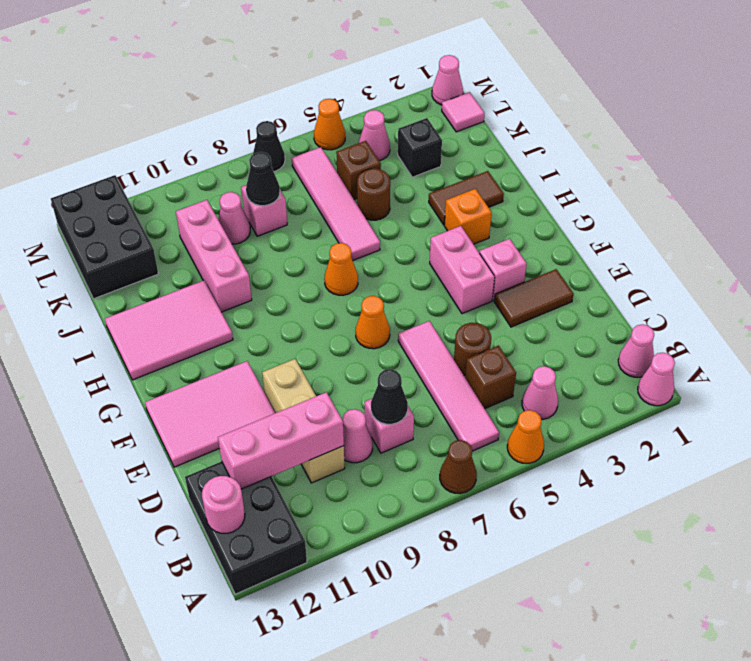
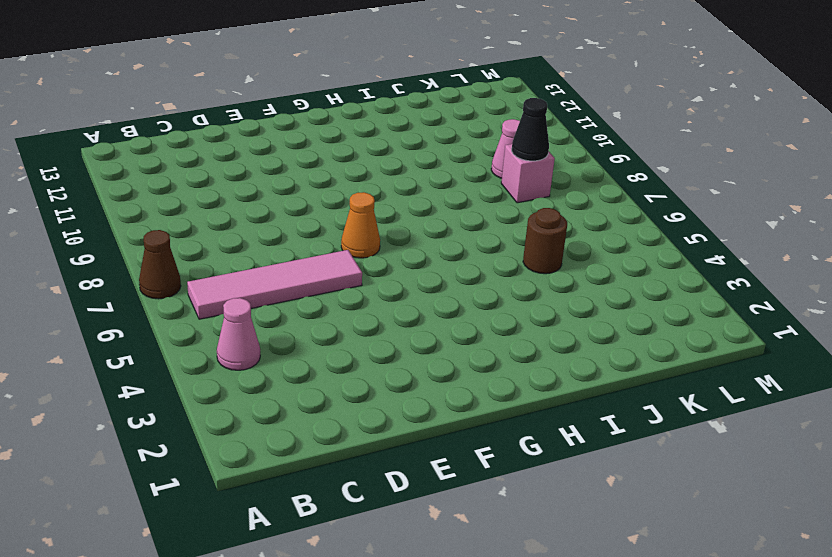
none -> pink cone A1 level 1
none -> orange cone A5 level 1
none -> black brick A12:C13 level 1
none -> pink cone B1 level 1

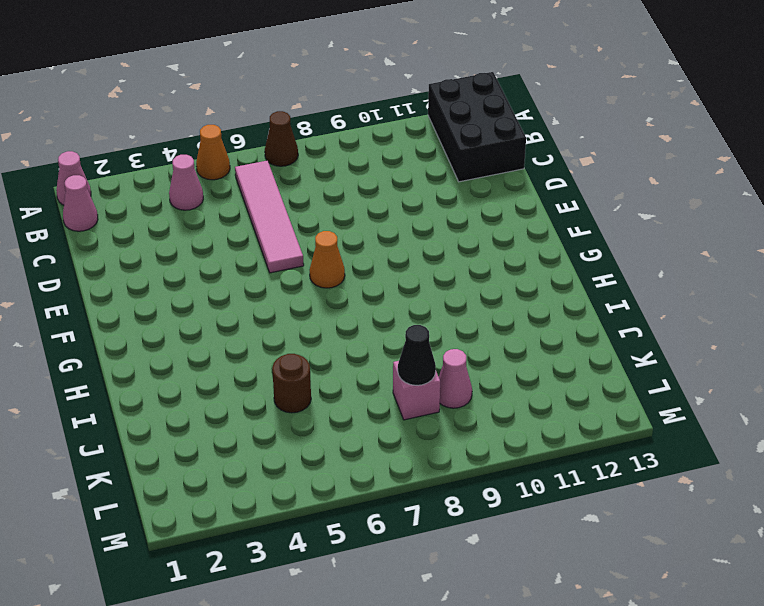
none -> brown brick C5 level 1
none -> pink brick C8 level 1
none -> pink cone C9 level 1
none -> tan brick C10:E10 level 1

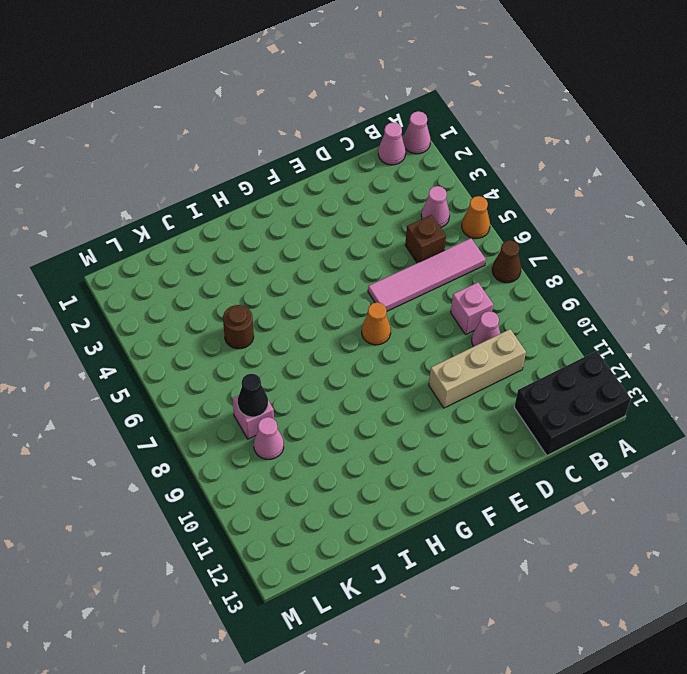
none -> brown round brick D5 level 1
none -> brown tile E2:E3 level 1
none -> pink tile E11:F13 level 1
none -> pink brick F3 level 1

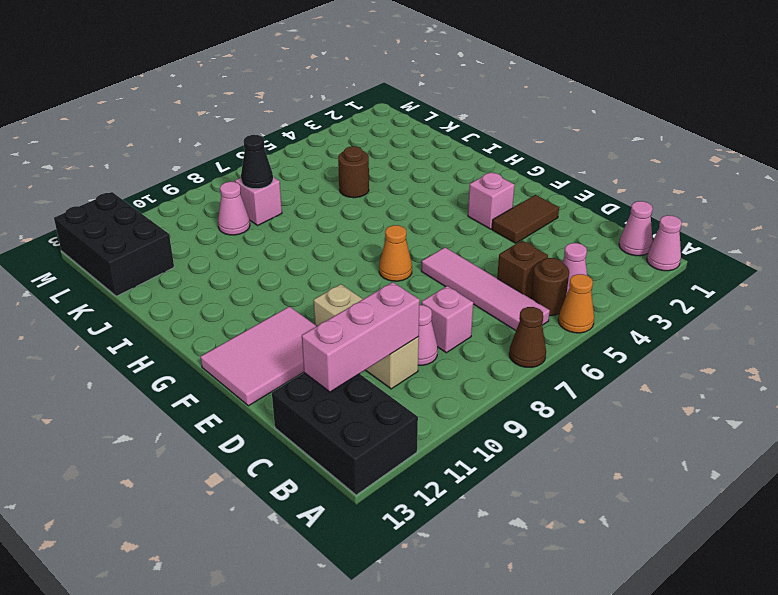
brown round brick B5 level 1 -> brown round brick D5 level 1
none -> pink brick F4:G4 level 1
none -> orange brick H3 level 1
none -> orange cone H7 level 1
none -> pink tile H11:I13 level 1

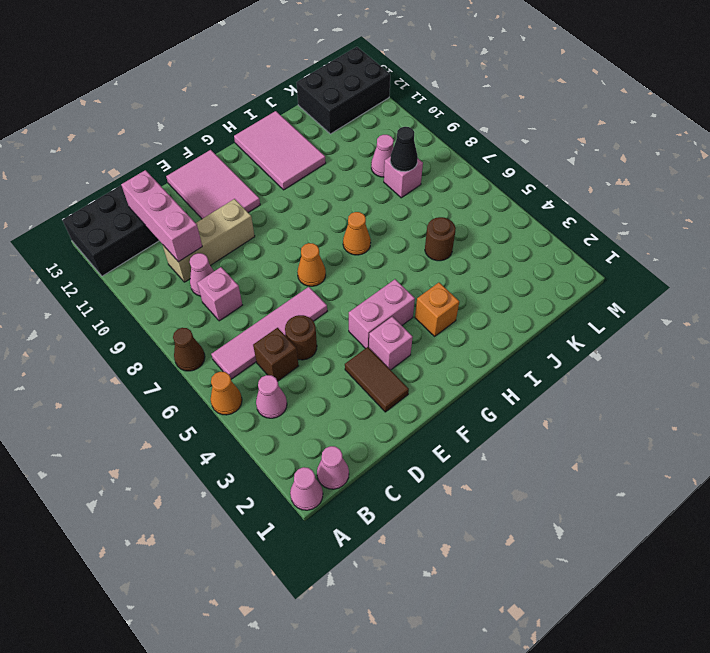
none -> brown tile I2:I3 level 1
none -> pink tile I6:L6 level 1
none -> pink brick I10:K10 level 1
none -> black brick K3 level 1

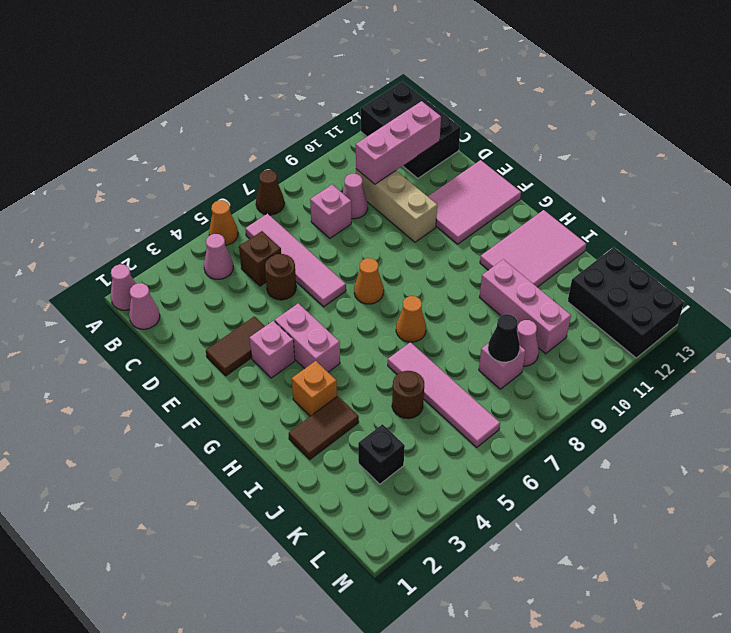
none -> brown brick K5 level 1
none -> pink tile L1 level 1
none -> pink cone L4 level 1
none -> pink cone M1 level 1

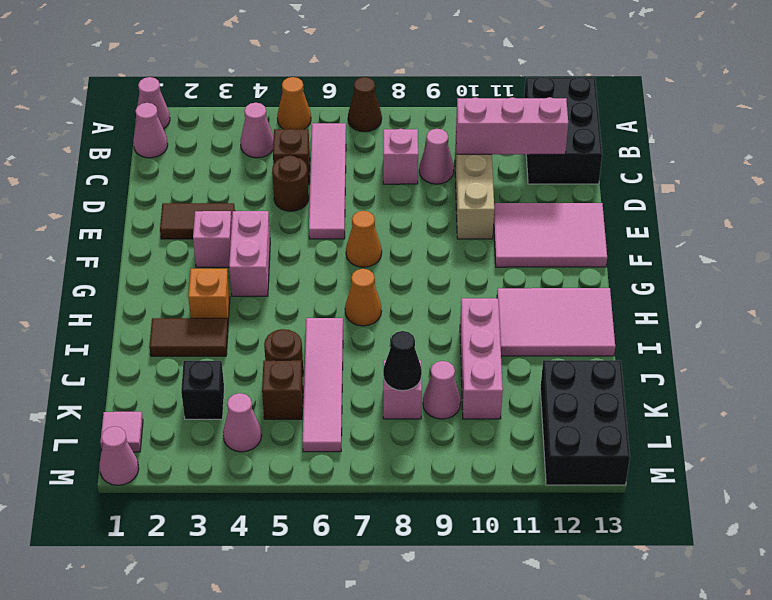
none -> orange cone M5 level 1
none -> black cone M7 level 1
none -> pink round brick B13 level 2
none -> black cone C8 level 2

